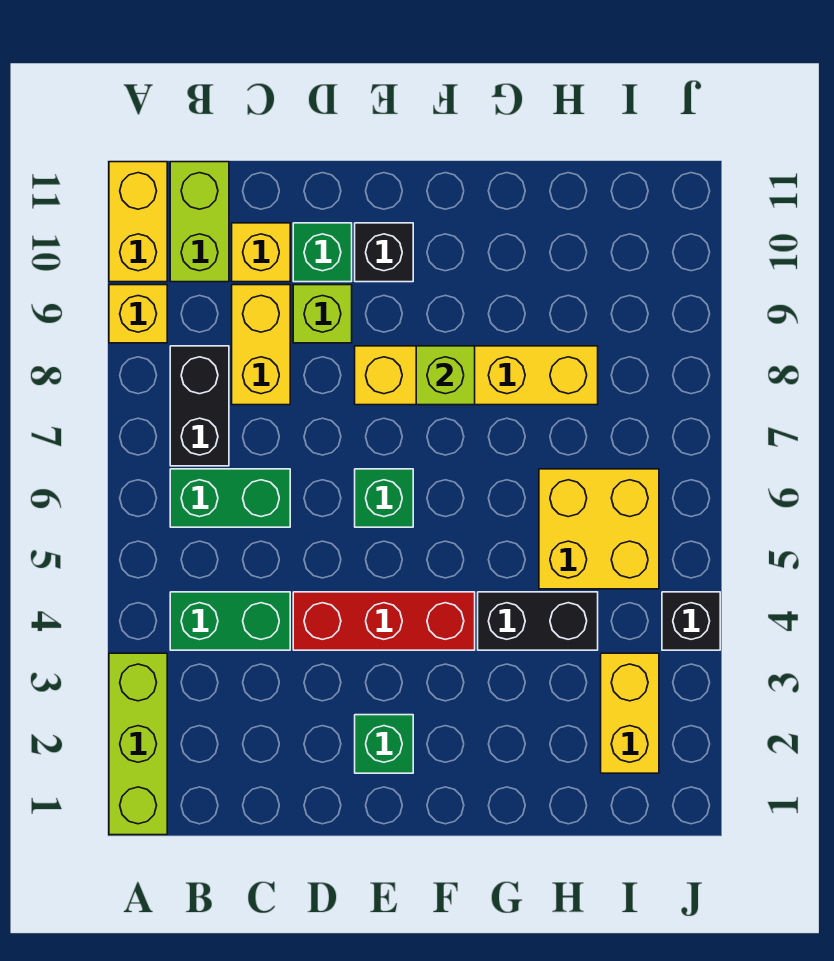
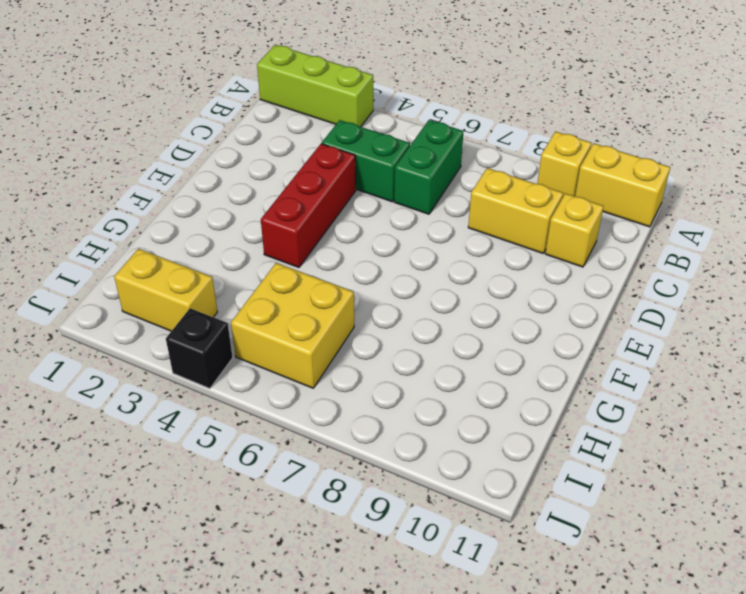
green brick C4:C5 level 1 -> green brick B4:C4 level 1
none -> black brick B7:B8 level 1
none -> lime brick B10:B11 level 1
none -> lime brick D9 level 1

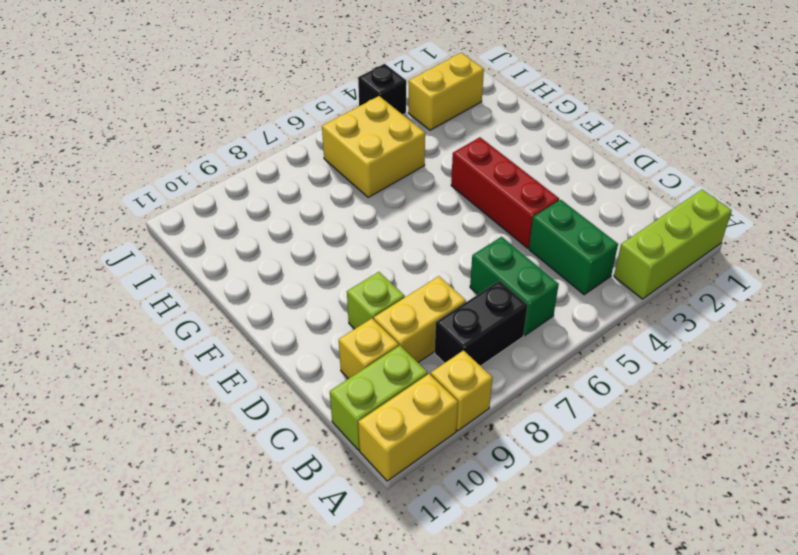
none -> green brick D10 level 1
none -> green brick E2 level 1
none -> green brick E6 level 1

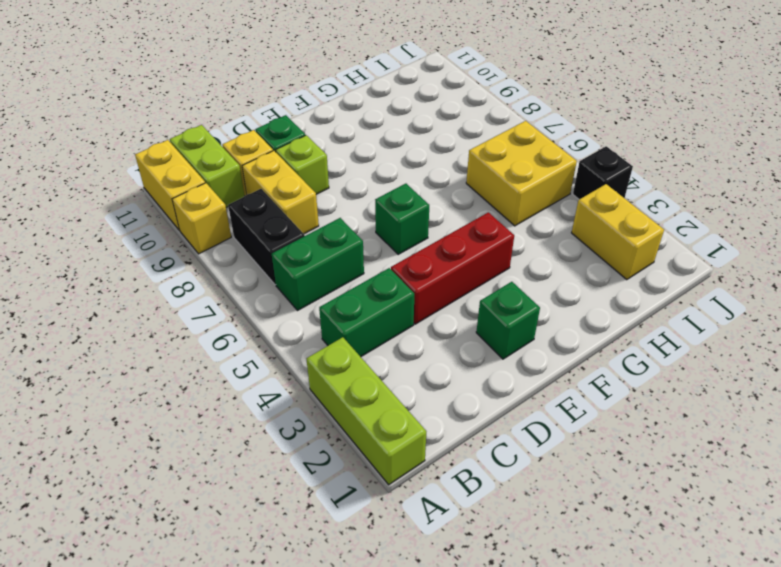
none -> yellow brick E8:H8 level 1
none -> black brick E10 level 1
none -> black brick G4:H4 level 1

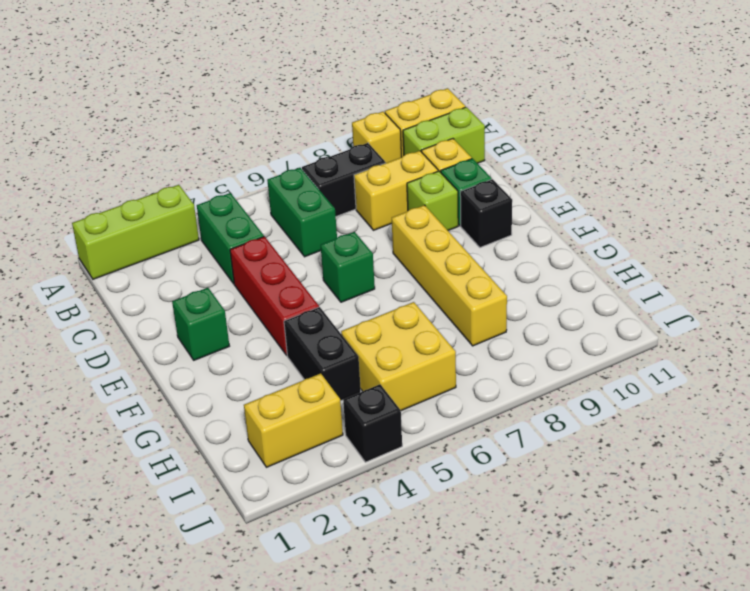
none -> lime brick F8 level 2

